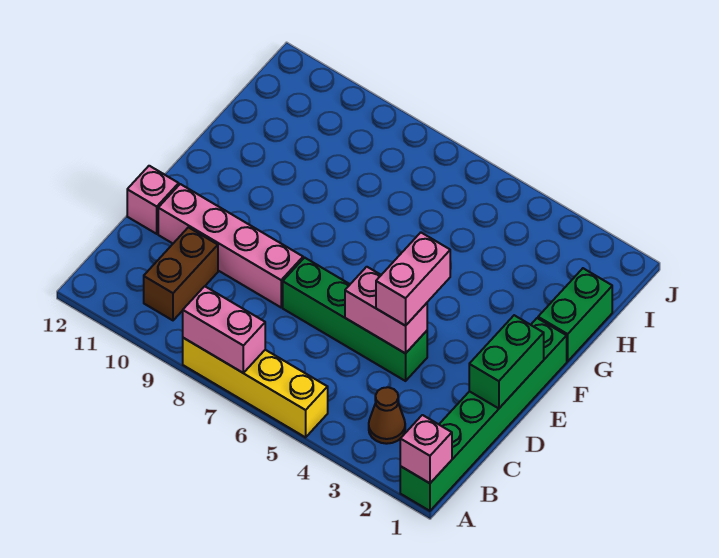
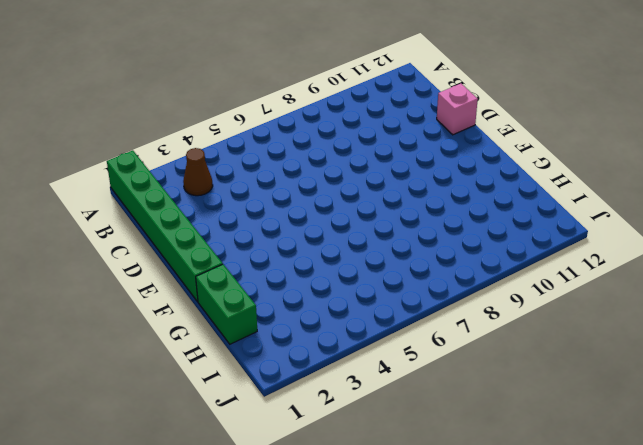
none -> yellow brick A5:A8 level 1
none -> brown brick B10:C10 level 1
none -> green brick D4:D7 level 1

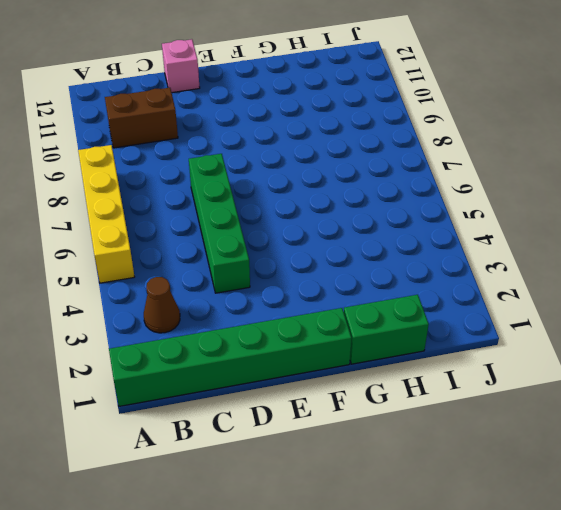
none -> pink brick D8:D11 level 1
none -> pink brick A1 level 2
none -> pink brick A7:A8 level 2

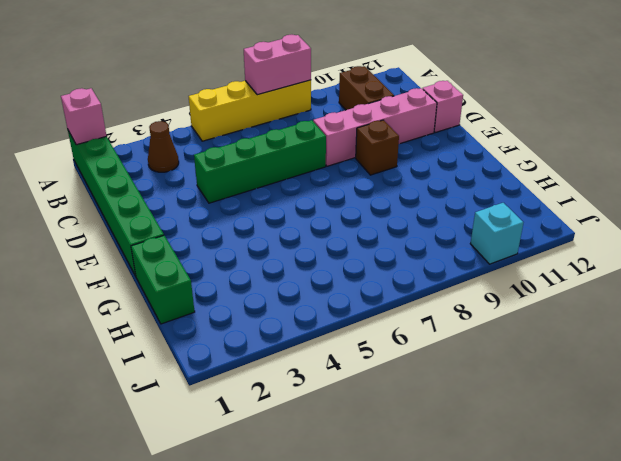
brown brick E9 level 1 -> none
cyan brick J10 level 1 -> none
none -> green brick D1:E1 level 2
none -> pink brick D4:D5 level 2
none -> pink brick D4:E4 level 3

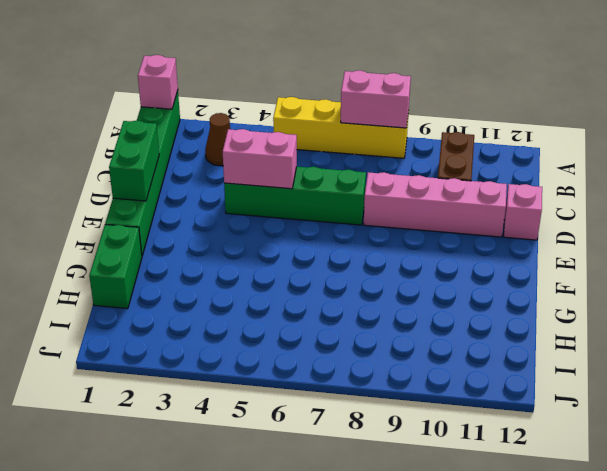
none -> pink brick D4:E4 level 3

